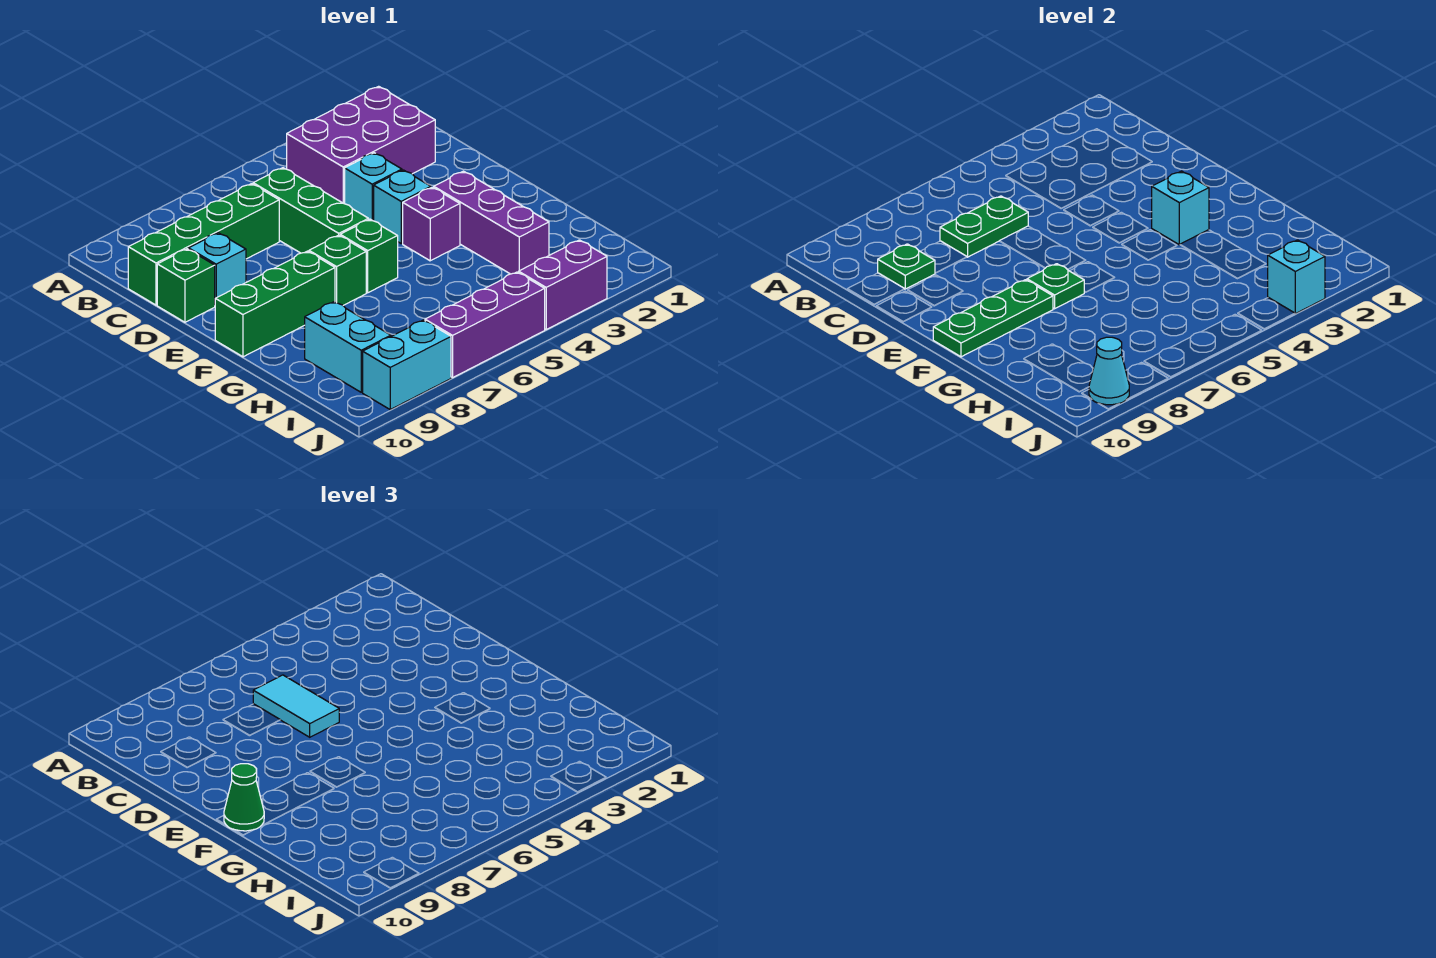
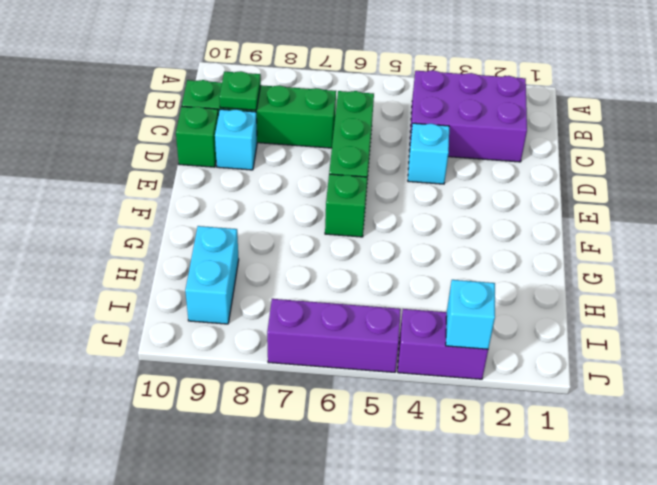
none -> cyan brick E4 level 1
none -> purple brick F3:H3 level 1
none -> purple brick F4 level 1

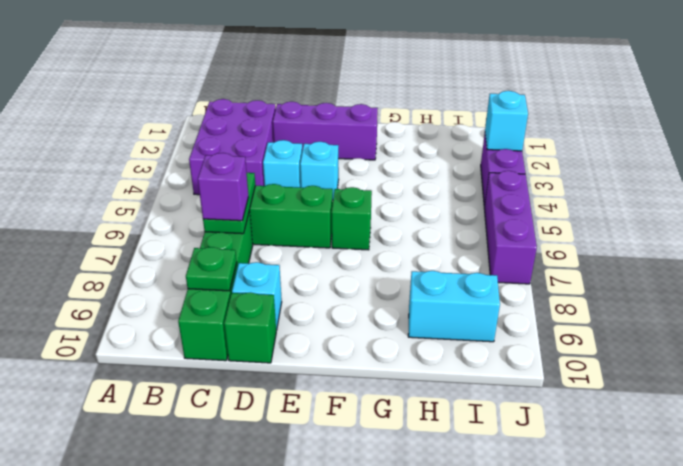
purple brick C7 level 3 -> purple brick F4 level 1
purple brick D2:F2 level 1 -> purple brick F3:H3 level 1
none -> green brick F7 level 1
none -> green brick F8:F10 level 1
none -> cyan brick J8:J9 level 1

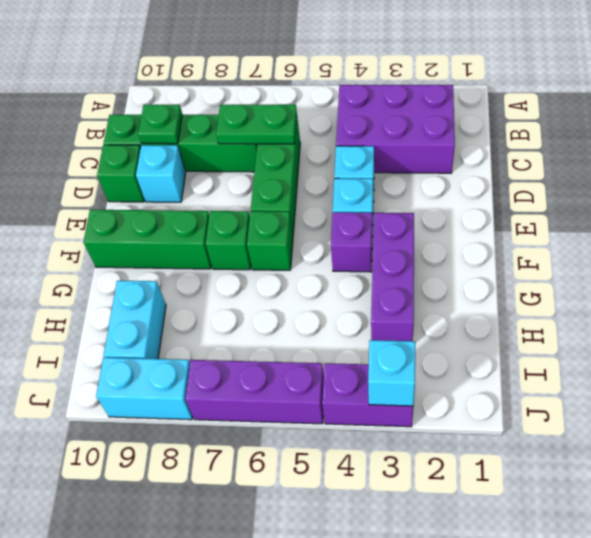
none -> cyan brick F3 level 2
none -> green plate F7 level 2
none -> green plate F8:F10 level 2

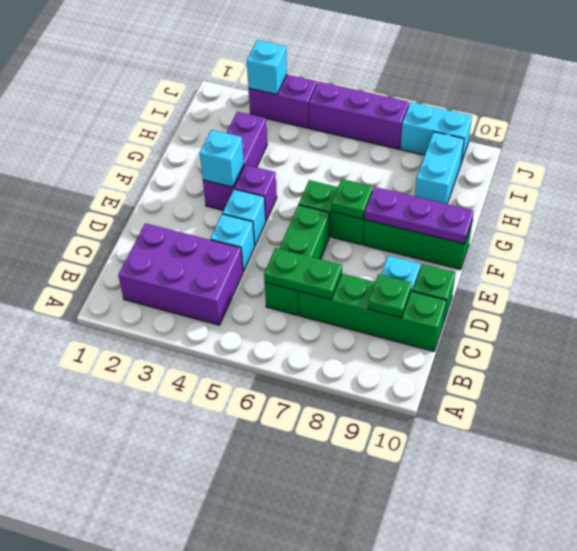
purple plate F8:F10 level 2 -> green plate F8:F10 level 2
none -> cyan cone J9 level 2
none -> cyan tile C6:D6 level 3
none -> green cone F10 level 3

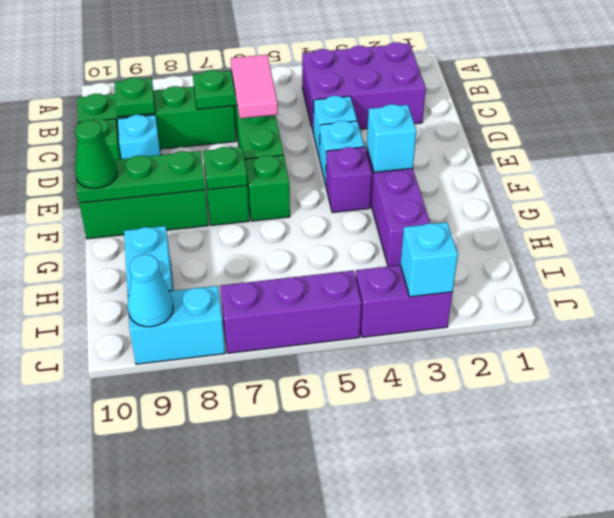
pink tile C6:D6 level 3 -> cyan tile C6:D6 level 3

